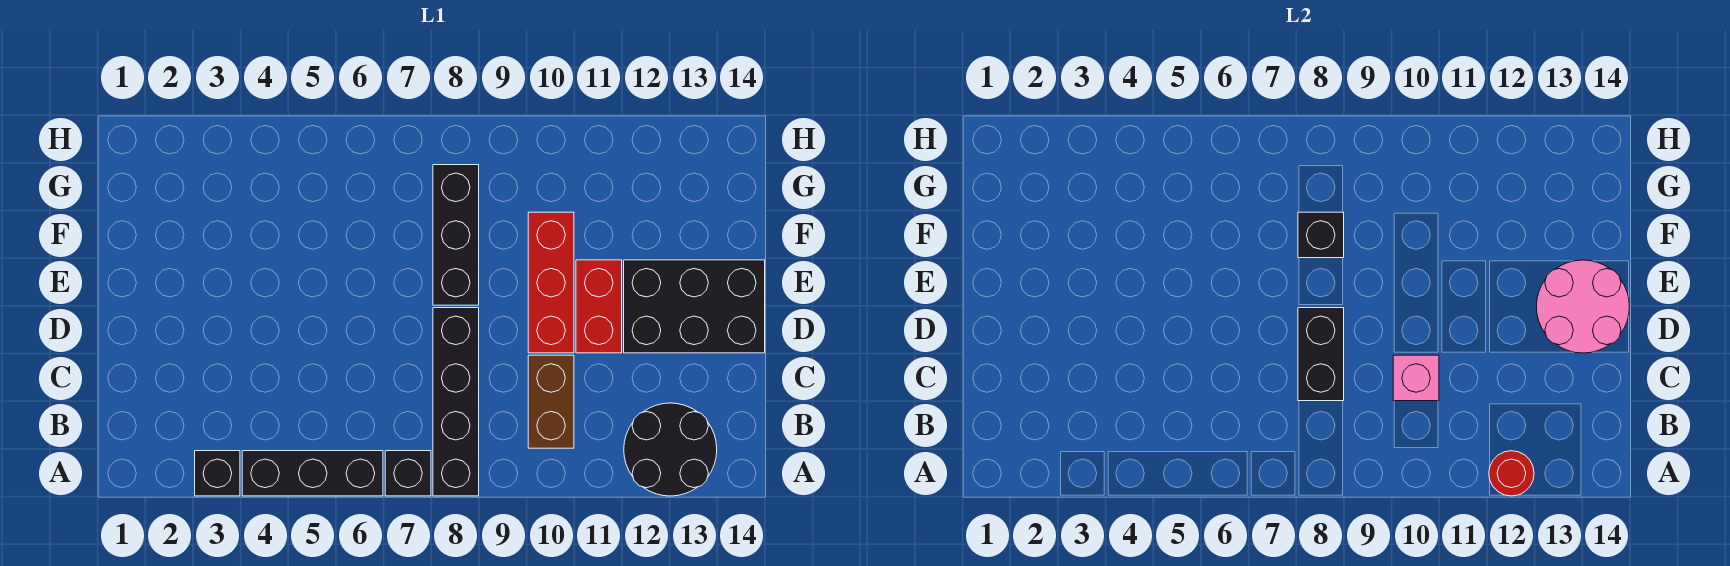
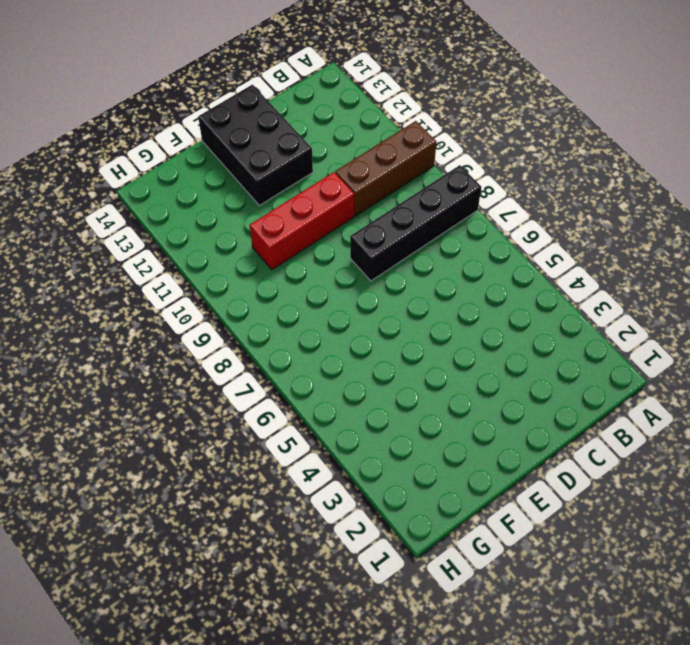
brown brick A10:C10 level 1 -> brown brick B10:C10 level 1
none -> black brick A3 level 1
none -> black brick A4:A6 level 1
none -> black brick A7 level 1

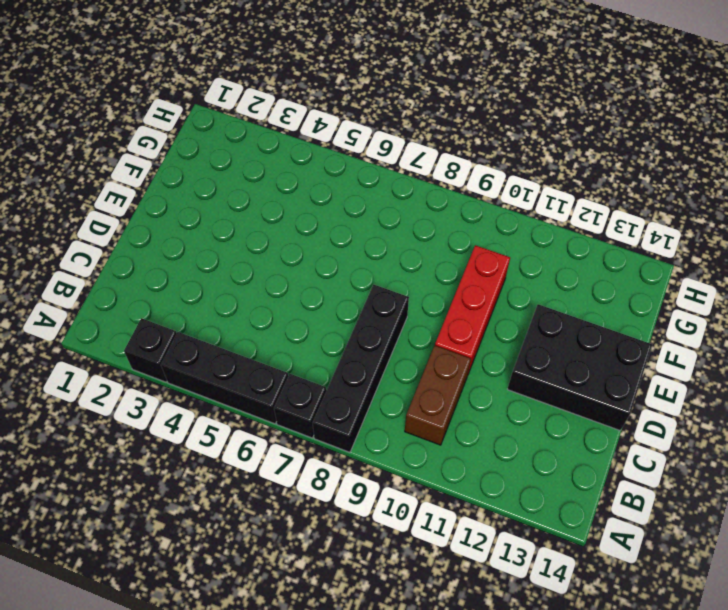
none -> black round brick A12:B13 level 1
none -> red brick D11:E11 level 1
none -> black brick E8:G8 level 1

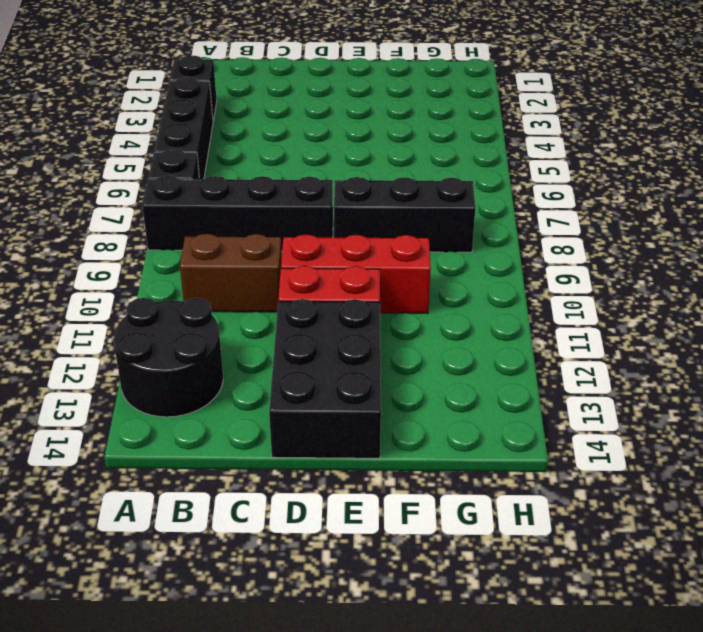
none -> red round brick A12 level 2
none -> black brick C8:D8 level 2
none -> pink brick C10 level 2

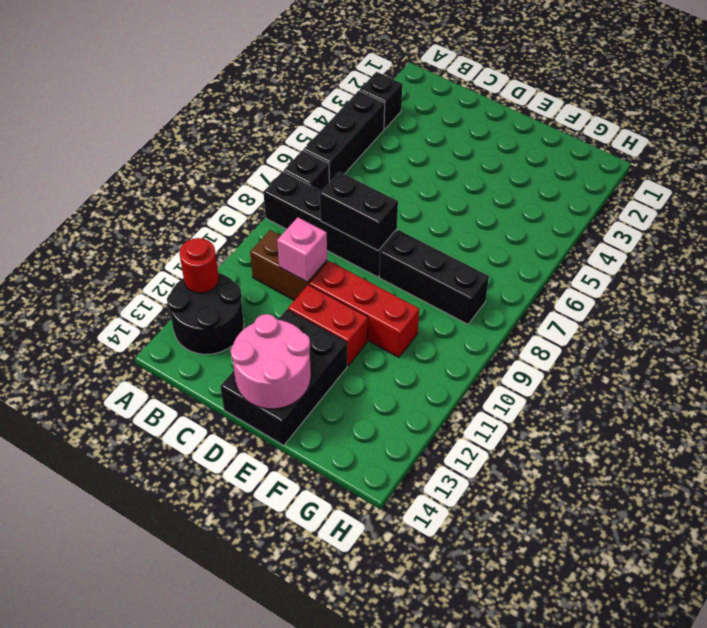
none -> black brick F8 level 2

